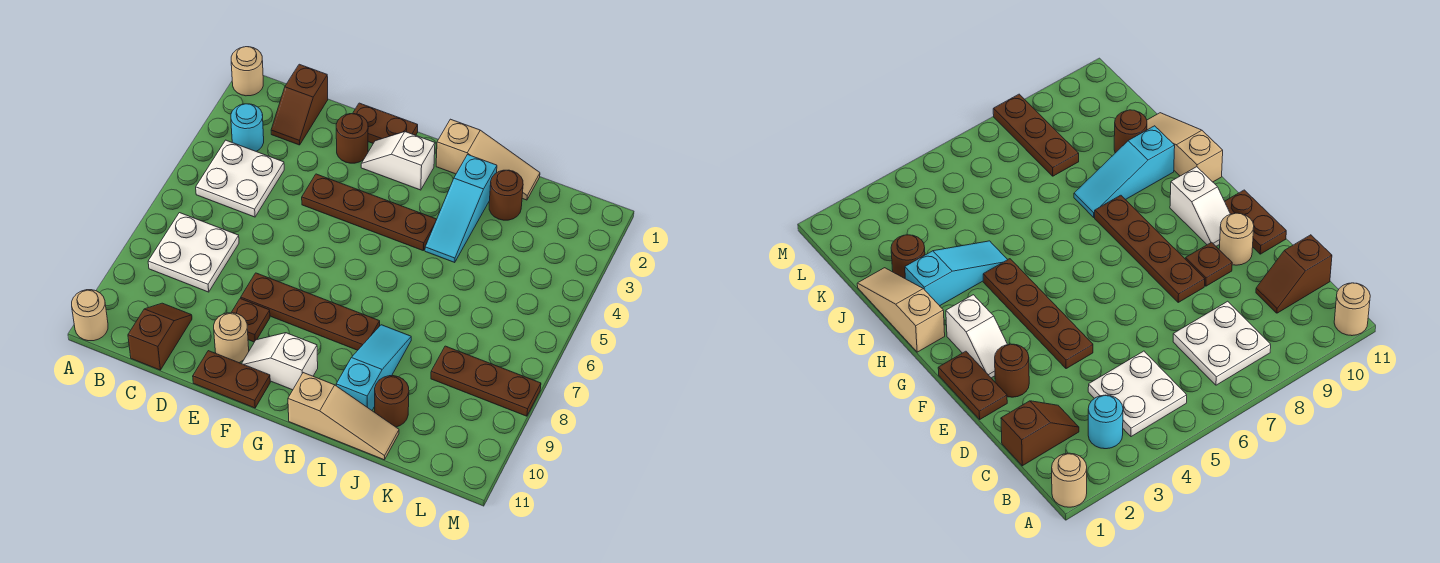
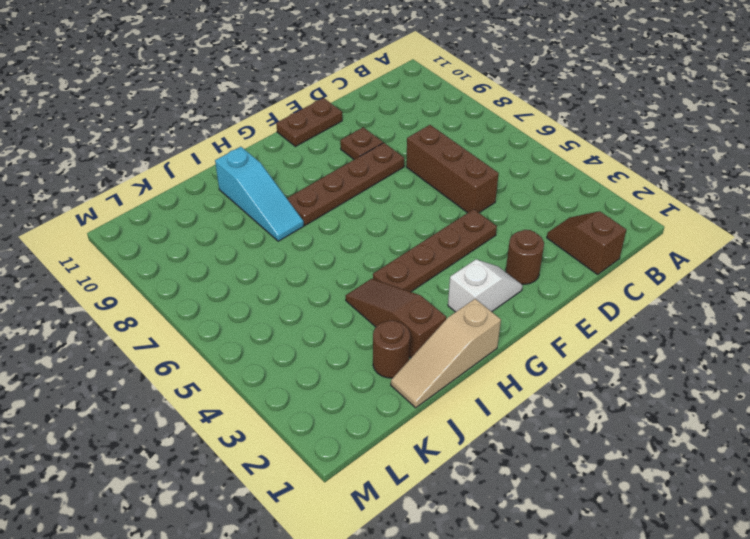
brown brick D5:D7 level 1 -> none
brown slope I2:I4 level 1 top 2 -> cyan slope I2:I4 level 1 top 2
none -> tan round brick A1 level 1
none -> tan round brick A11 level 1
none -> cyan round brick B3 level 1

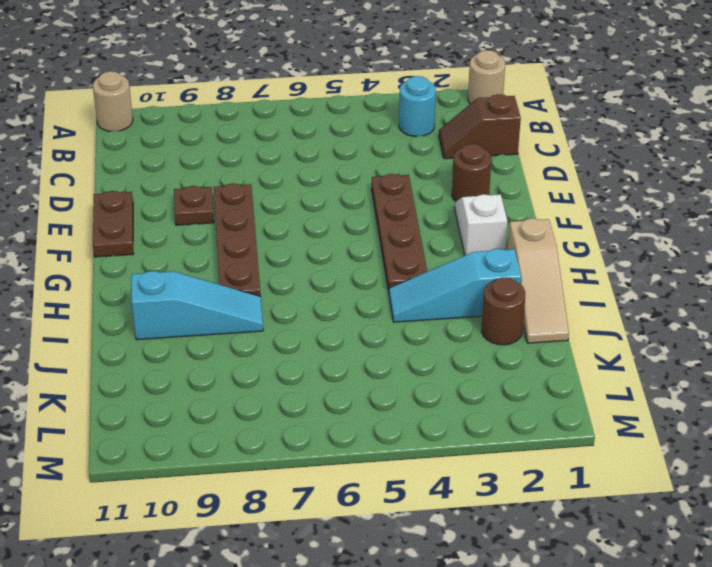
none -> white plate B4:C5 level 1
none -> white plate B7:C8 level 1
none -> brown slope C10:C11 level 1 top 11

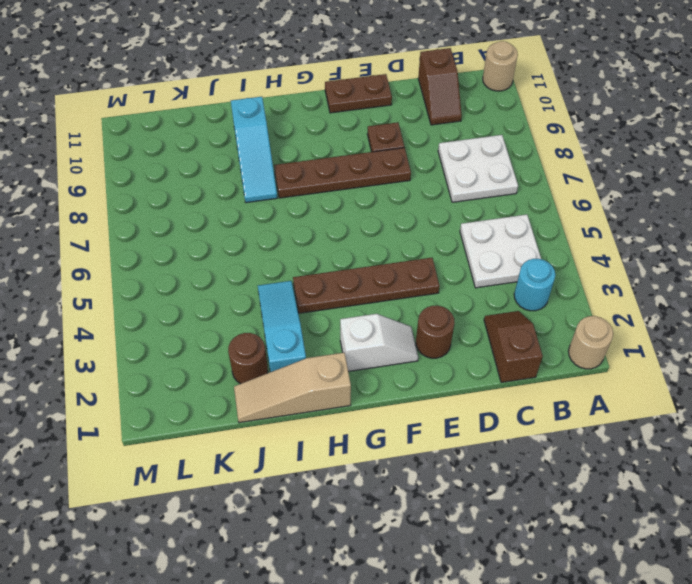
none -> brown plate E1:F1 level 1
none -> tan round brick E10 level 1
none -> white slope F10:G10 level 1 top G

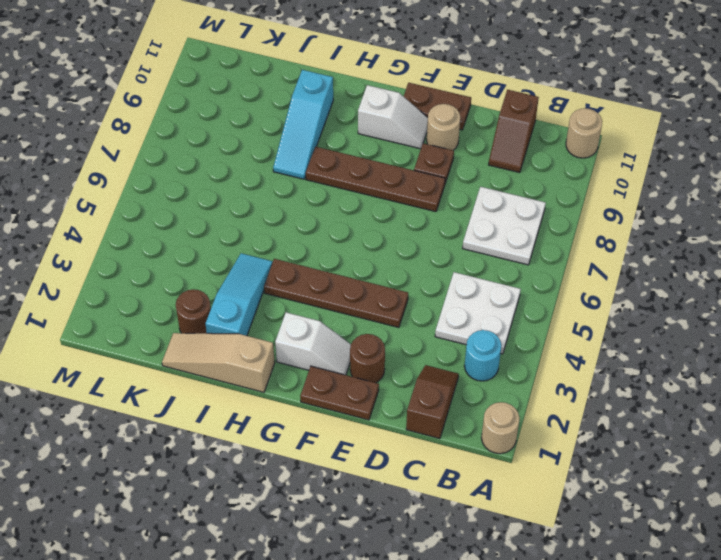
none -> tan slope H11:J11 level 1 top H
none -> brown round brick J10 level 1
none -> brown plate K8:M8 level 1

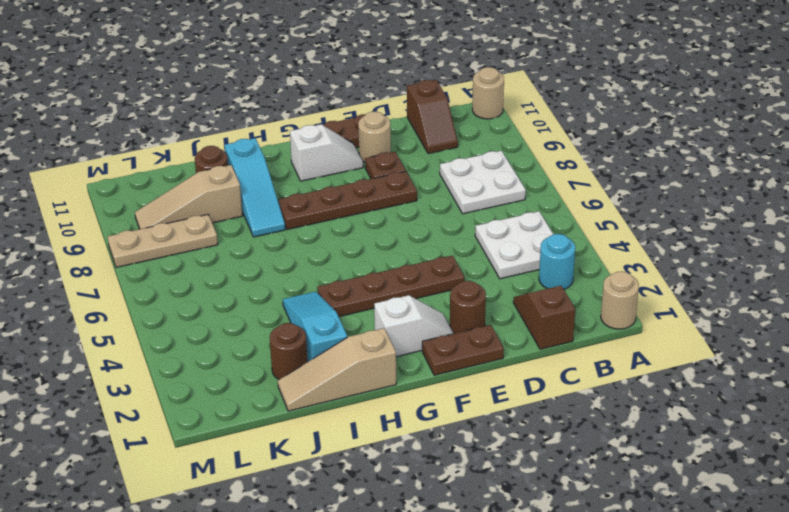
tan slope J9:L9 level 1 top J -> tan slope H11:J11 level 1 top H
tan plate K8:M8 level 1 -> brown plate K8:M8 level 1

